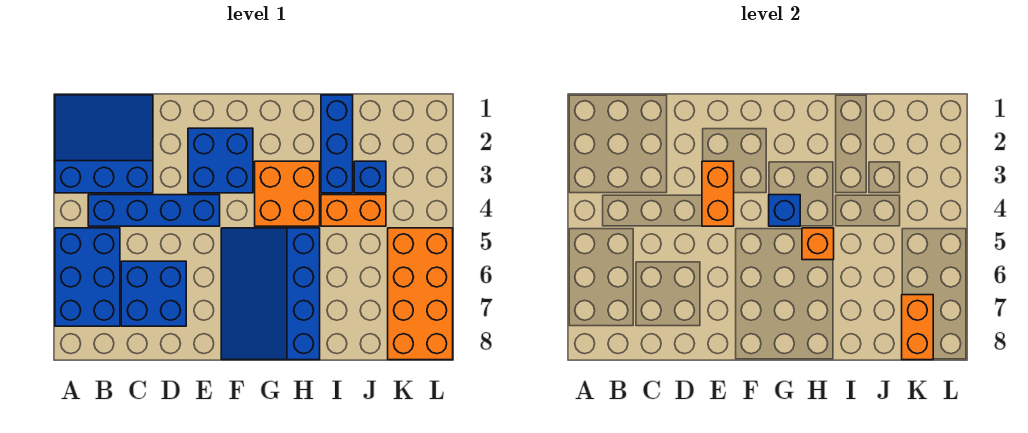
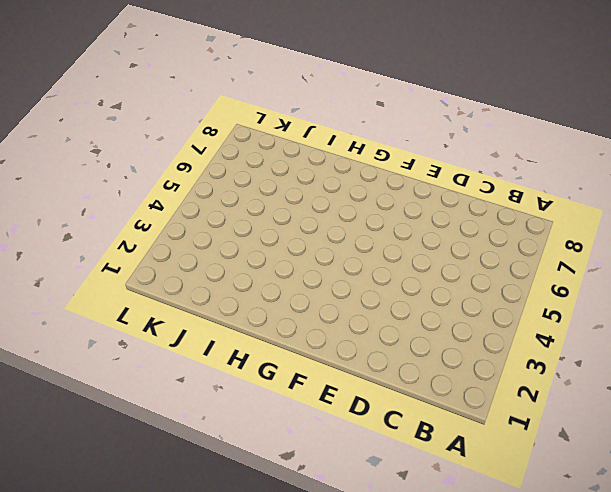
none -> blue slope A1:C3 level 1 top 3
none -> blue brick A5:B7 level 1
none -> blue brick B4:E4 level 1

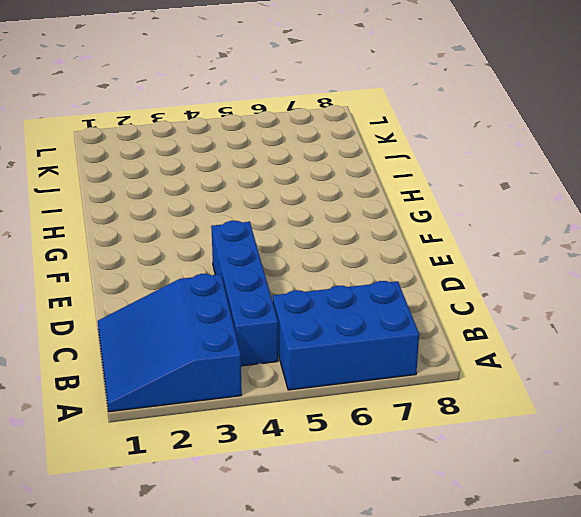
none -> blue brick C6:D7 level 1
none -> blue brick E2:F3 level 1
none -> blue slope F5:H8 level 1 top H

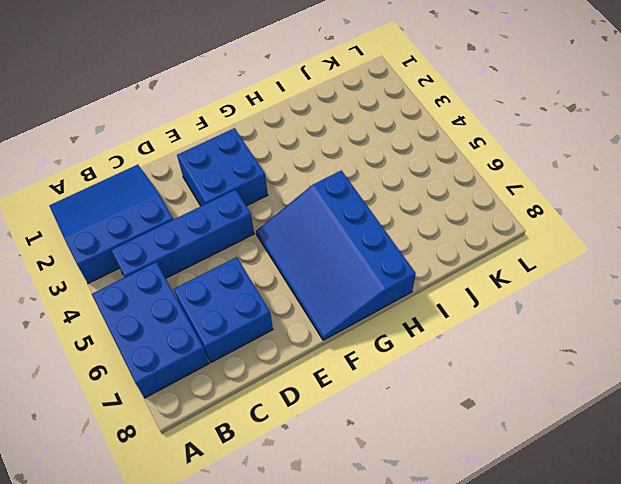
none -> orange brick G3:H4 level 1
none -> blue brick I1:I3 level 1
none -> orange brick I4:J4 level 1

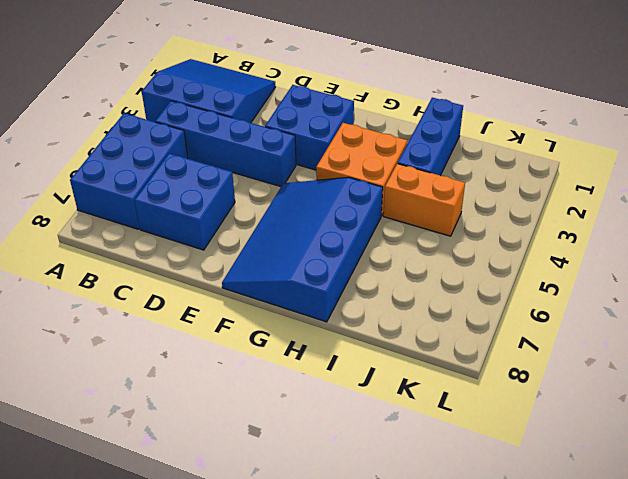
none -> blue brick J3 level 1
none -> orange brick K5:L8 level 1
none -> orange brick E3:E4 level 2

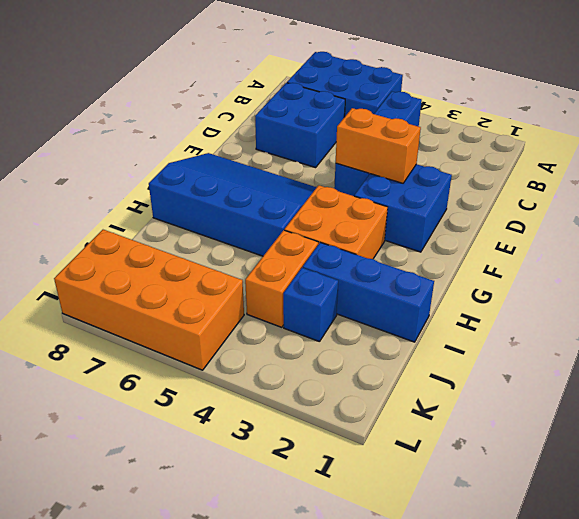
none -> blue slope A1:C3 level 1 top 3
none -> blue brick G4 level 2
none -> orange brick H5 level 2

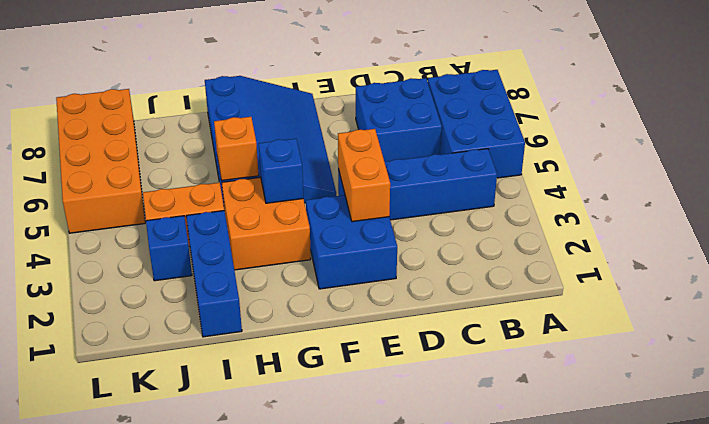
none -> blue slope A1:C3 level 1 top 3
none -> orange brick K7:K8 level 2

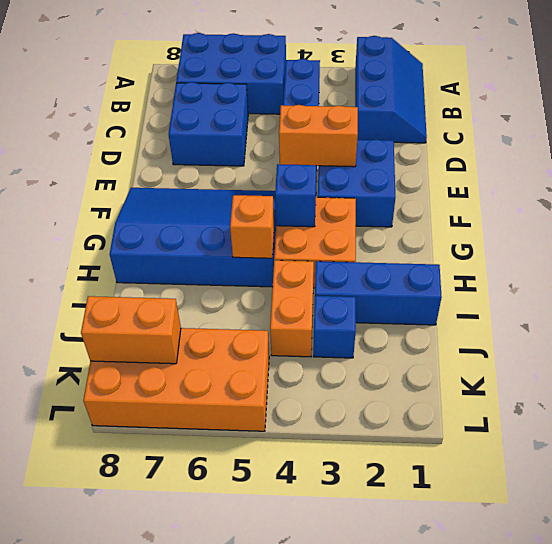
blue slope A1:C2 level 1 top 2 -> blue slope A1:C3 level 1 top 3

